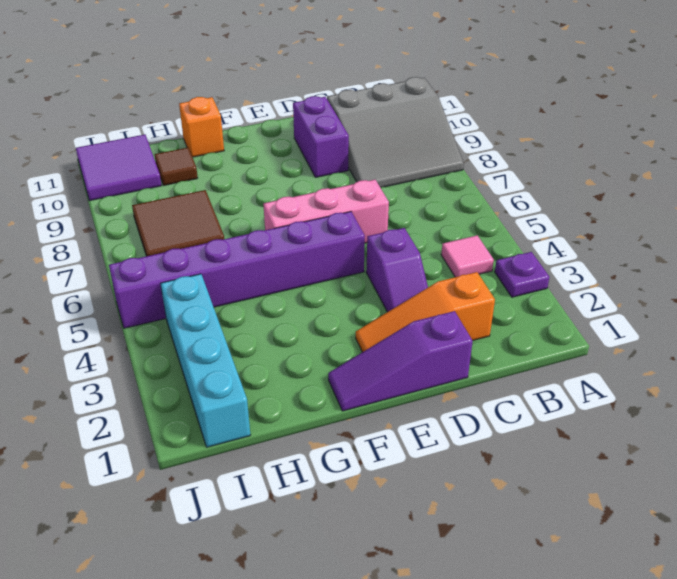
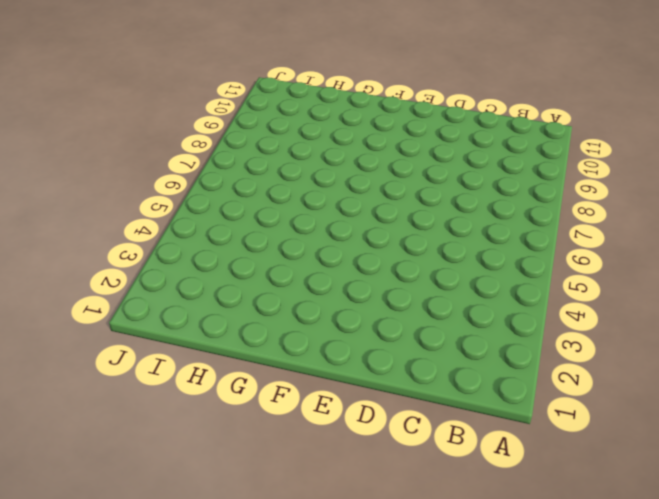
none -> purple plate A3 level 1
none -> grey slope A8:C10 level 1 top 10
none -> pink tile B4 level 1

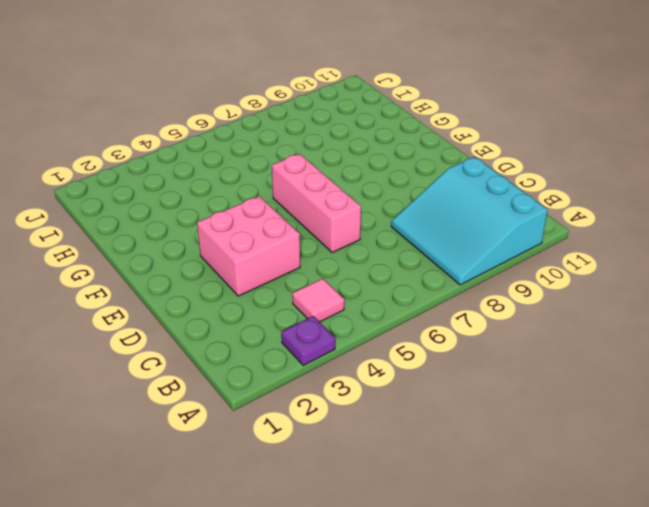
cyan slope A8:C10 level 1 top 10 -> grey slope A8:C10 level 1 top 10
pink brick D3:E4 level 1 -> purple slope D3:D4 level 1 top 4
none -> orange slope C2:E2 level 1 top C
none -> purple slope D1:F1 level 1 top D
none -> purple brick D9:D10 level 1

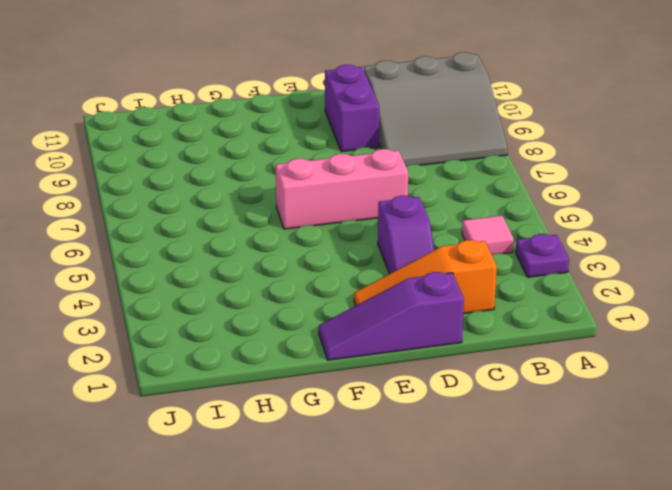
none -> purple brick E5:J5 level 1
none -> orange brick G11 level 1
none -> brown tile H7:I8 level 1

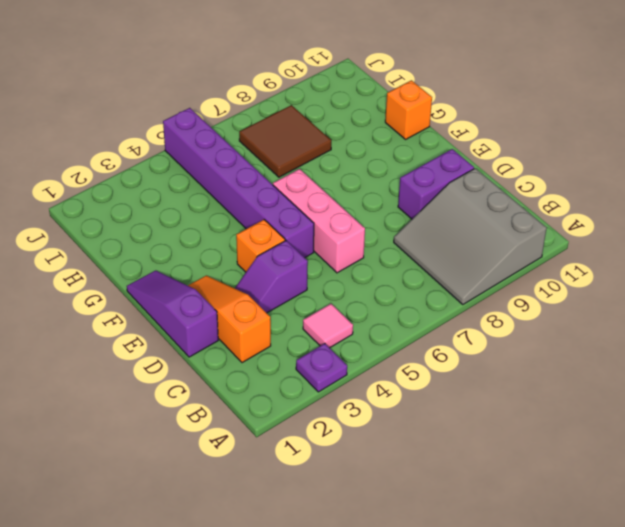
orange brick E4 level 1 -> none
none -> brown tile H10 level 1
none -> cyan brick I1:I4 level 1
none -> purple tile I10:J11 level 1

